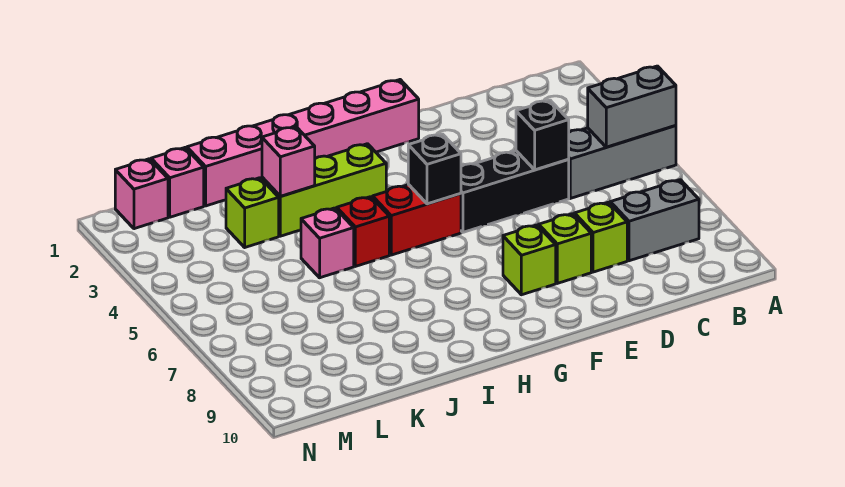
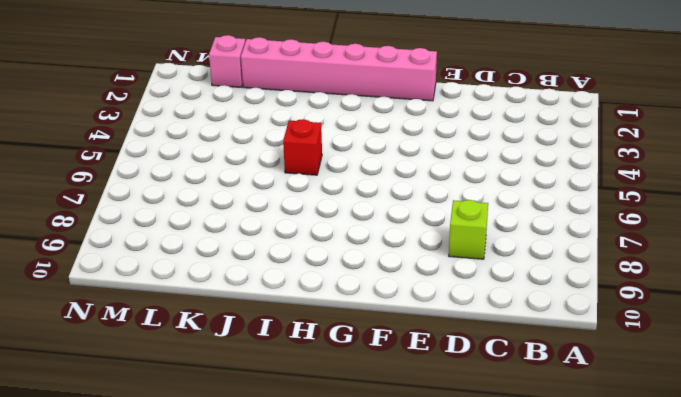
none -> grey brick A5:C5 level 1
none -> grey brick B8:C8 level 1
none -> black brick D5:F5 level 1

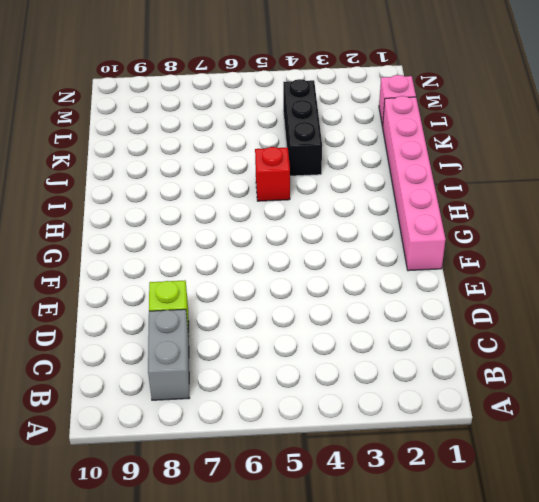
black brick J4:L4 level 1 -> black brick D5:F5 level 1
none -> grey brick A5:C5 level 1
none -> lime brick E8 level 1
none -> lime brick F8 level 1

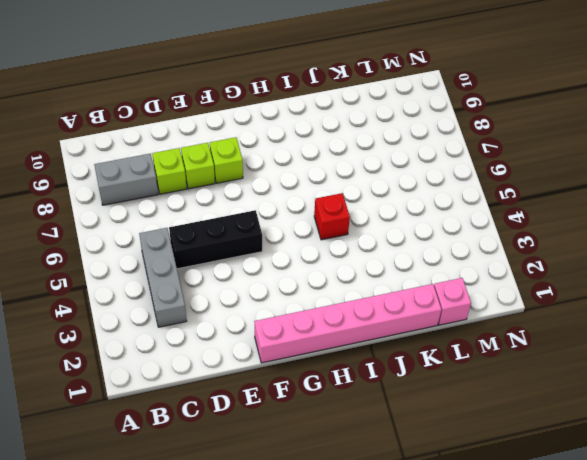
grey brick C3:C5 level 1 -> grey brick A5:C5 level 1
none -> red brick G5:H5 level 1
none -> lime brick H3:J3 level 1
none -> pink brick J5 level 1

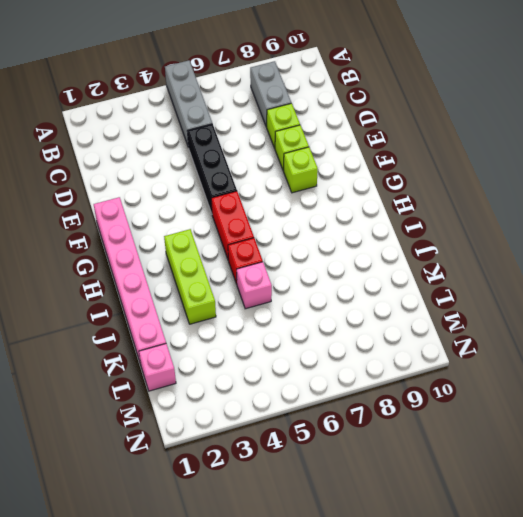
none -> lime brick K3 level 1
none -> pink brick M1 level 1
none -> grey brick A5:B5 level 2

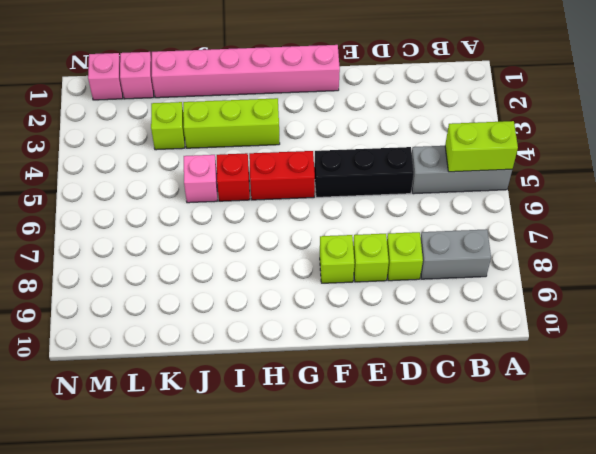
lime brick A5:B5 level 2 -> grey brick A5:B5 level 2
none -> black brick D5 level 2
none -> black brick G5 level 2
none -> pink brick J3 level 2

